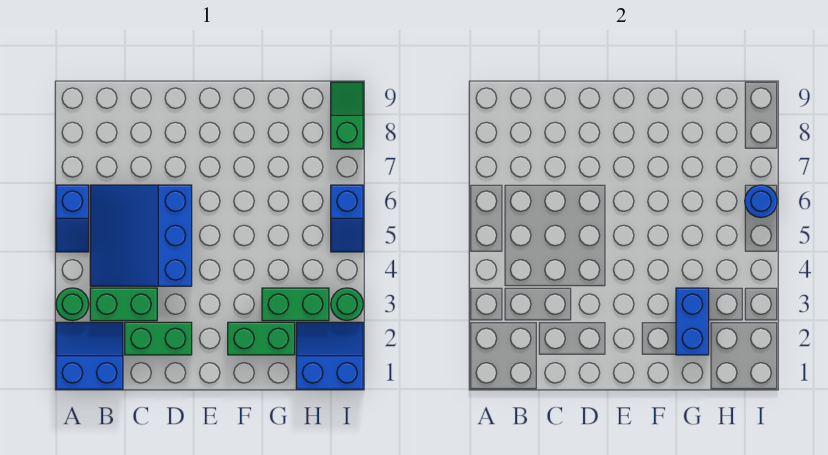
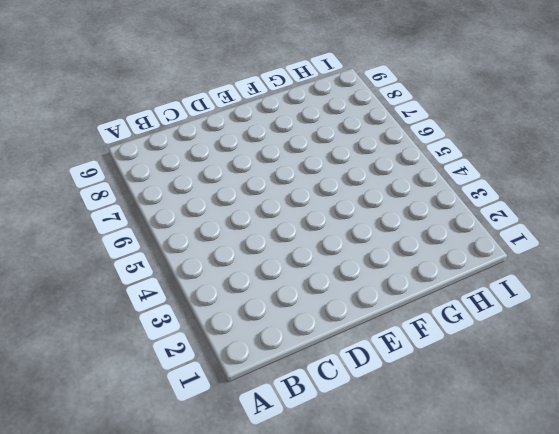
none -> blue slope A1:B2 level 1 top 1
none -> green round brick A3 level 1
none -> blue slope A5:A6 level 1 top 6

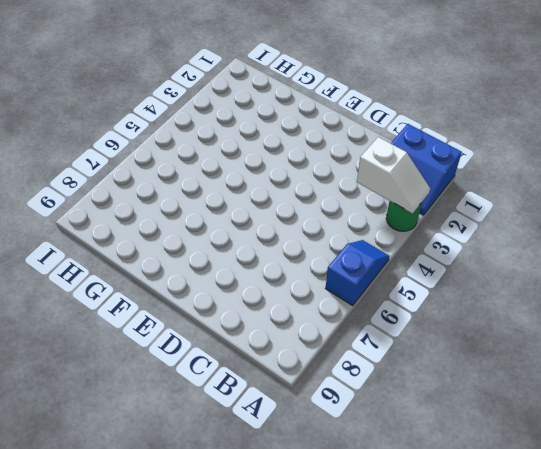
white slope A3:B3 level 2 top B -> none
none -> green brick B3:C3 level 1
none -> blue slope B4:D6 level 1 top D
none -> green brick C2:D2 level 1

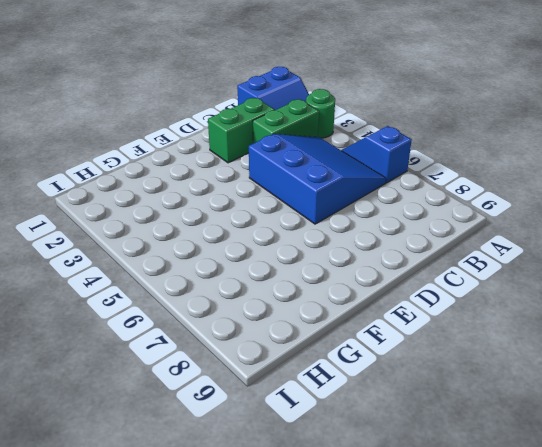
none -> green brick F2:G2 level 1
none -> green brick G3:H3 level 1
none -> blue slope H1:I2 level 1 top 1

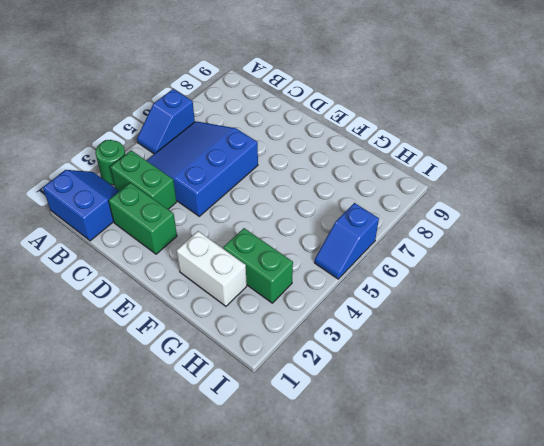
white brick F2:G2 level 1 -> green brick F2:G2 level 1
none -> blue slope H1:I2 level 1 top 1
none -> green round brick I3 level 1
none -> green slope I8:I9 level 1 top 8

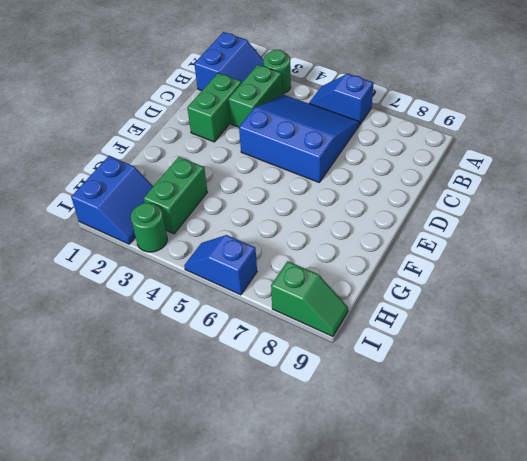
none -> green brick F2:G2 level 1
none -> blue brick G2:G3 level 2
none -> blue round brick I6 level 2

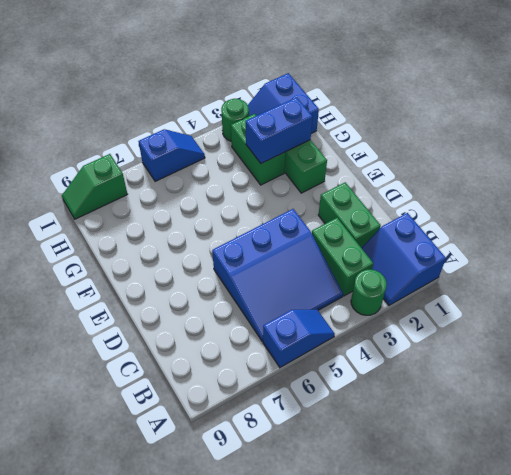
none -> blue round brick I6 level 2

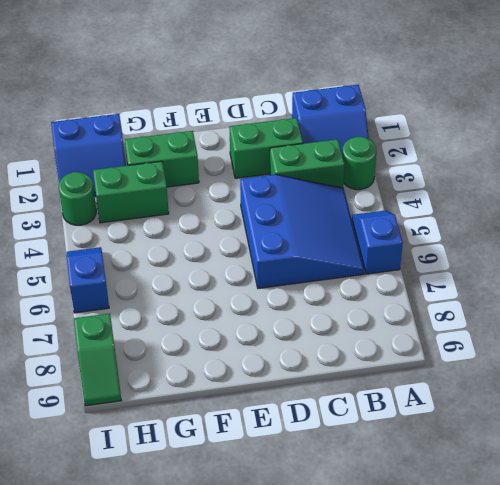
none -> blue brick G2:G3 level 2
none -> blue round brick I6 level 2

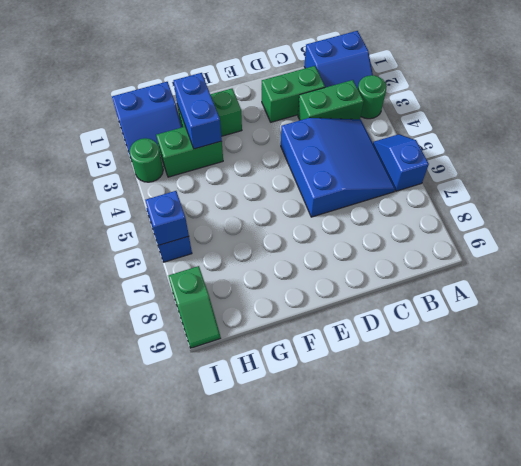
blue brick I6 level 2 -> blue round brick I6 level 2

